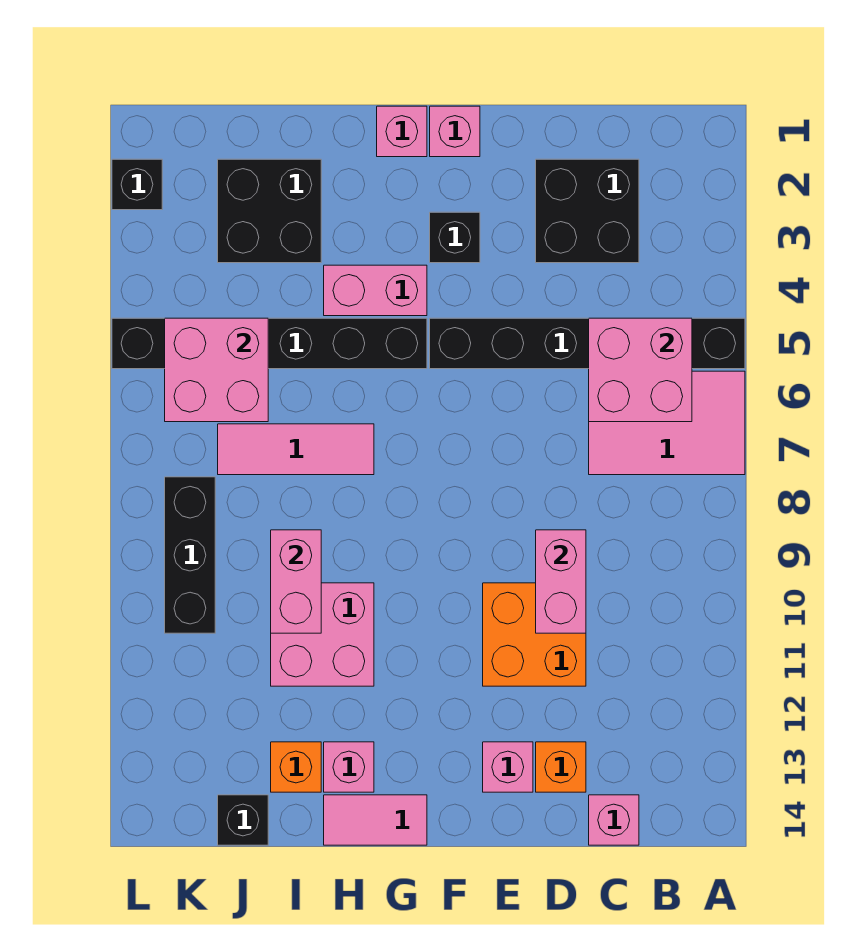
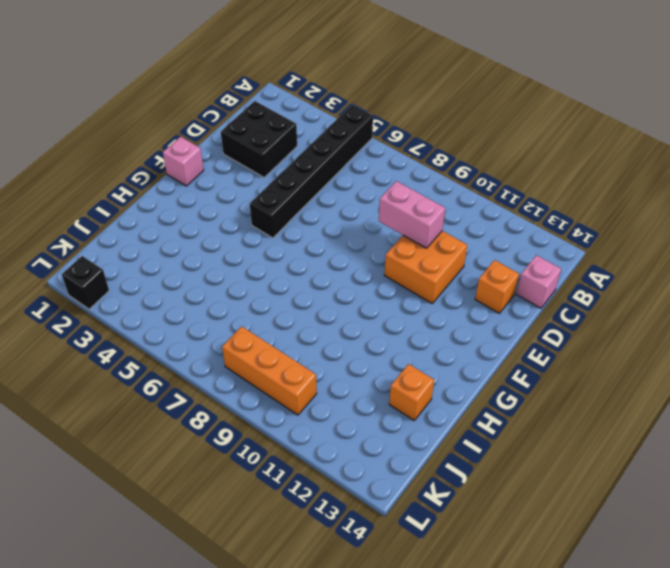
orange brick K8:K10 level 1 -> black brick K8:K10 level 1
none -> pink tile A6:C7 level 1
none -> pink brick E13 level 1
none -> black brick F3 level 1

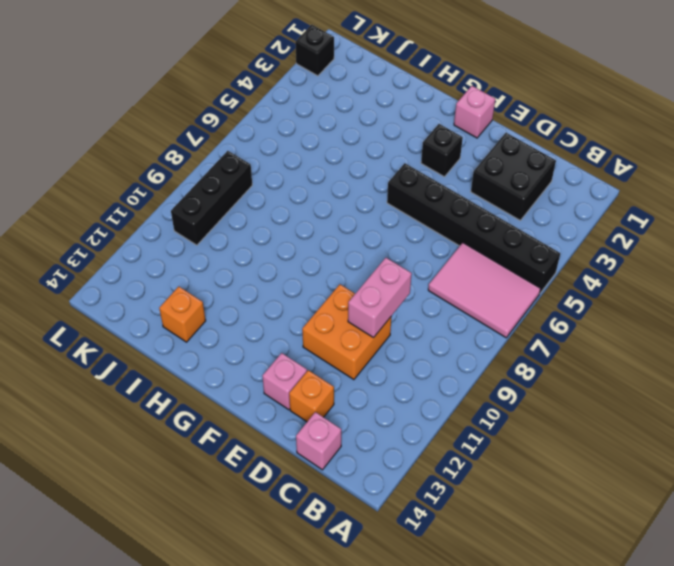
none -> pink brick G1 level 1
none -> pink brick G4:H4 level 1
none -> black brick G5:L5 level 1

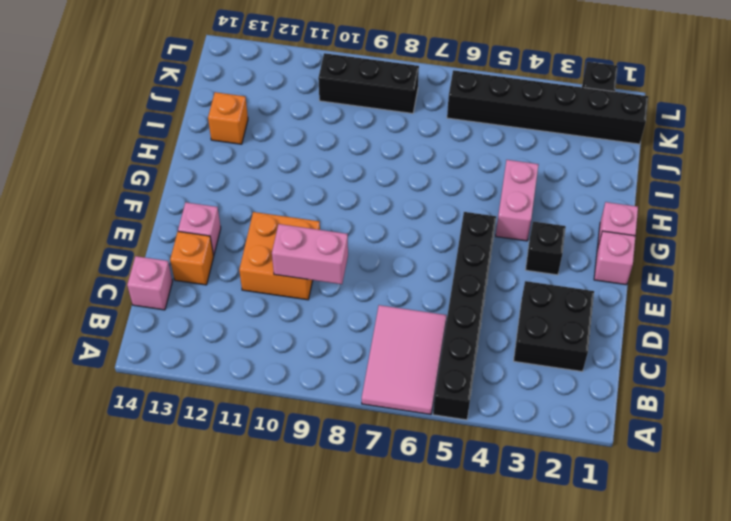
black brick K1:K6 level 1 -> black brick G5:L5 level 1
none -> pink tile G14:H14 level 1
none -> pink tile H7:J7 level 1
none -> pink brick H10:I11 level 1

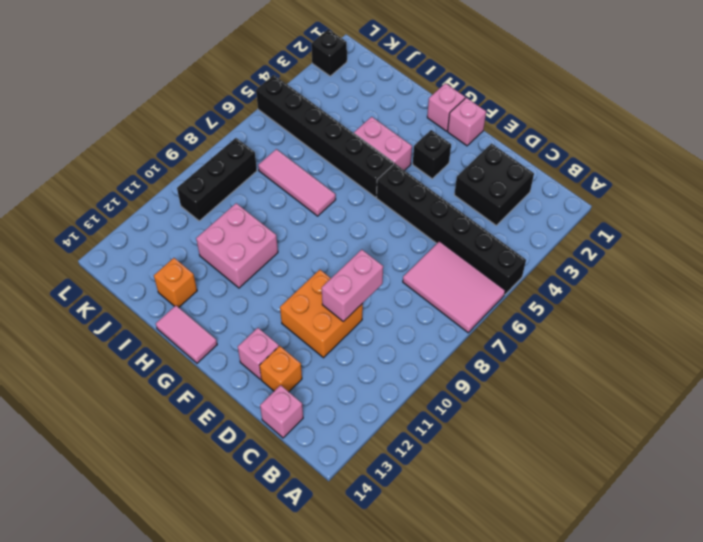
none -> pink brick H13 level 1
none -> black brick I2:J3 level 1
none -> black brick J14 level 1

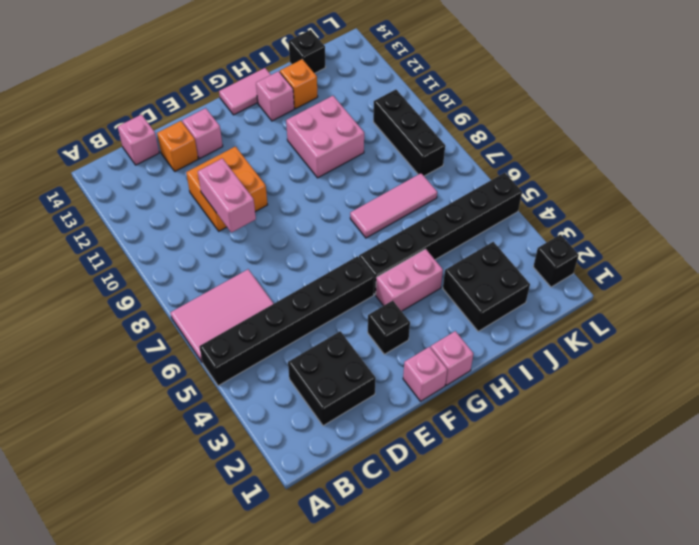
none -> pink brick B5:C6 level 2
none -> pink brick I9:I10 level 2
none -> pink brick J5:K6 level 2

